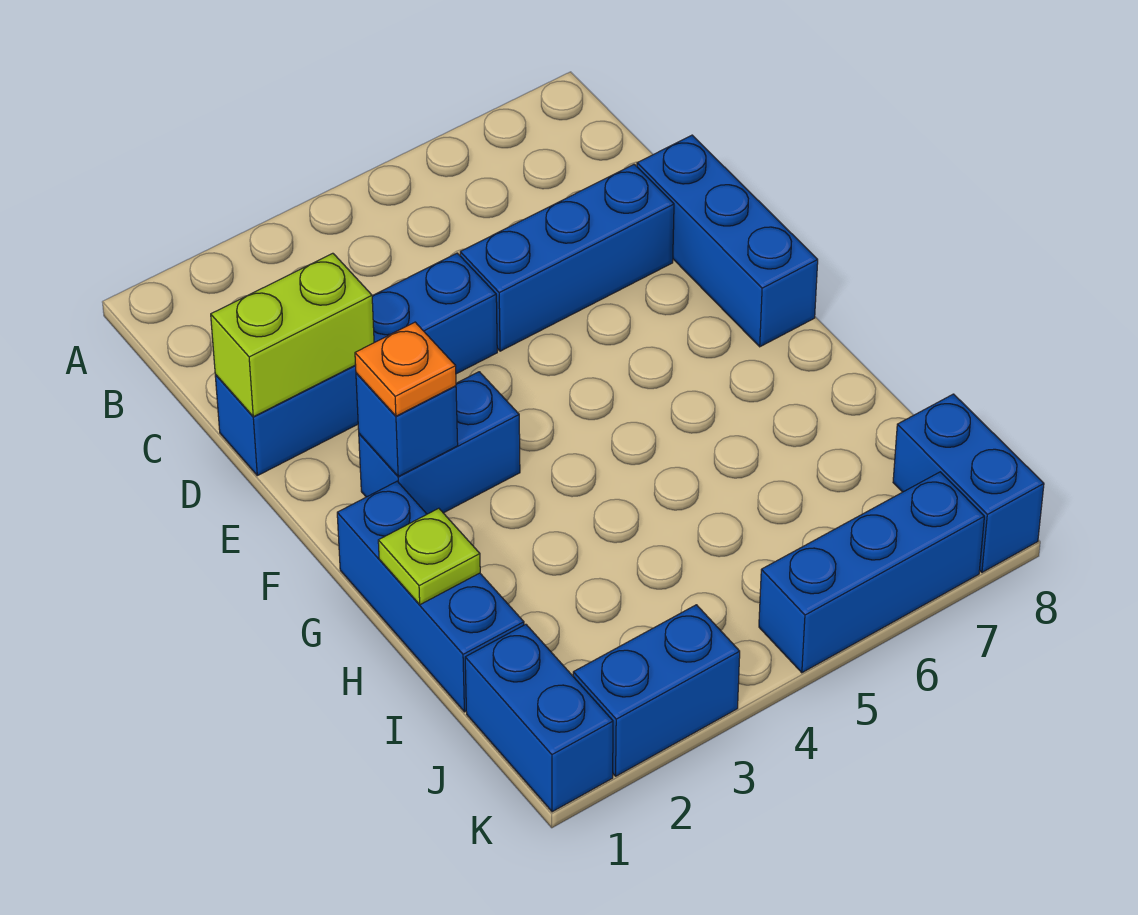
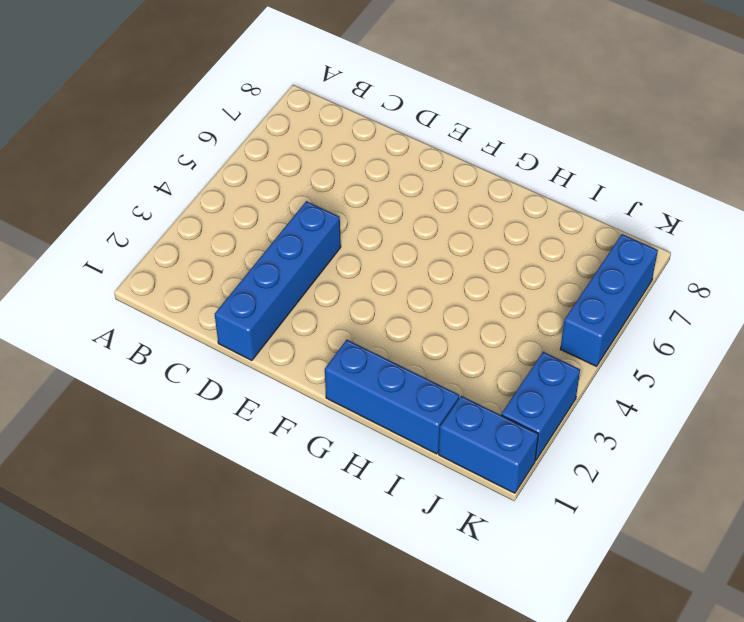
none -> blue brick D5:D7 level 1
none -> blue brick D8:F8 level 1
none -> blue brick F2:F3 level 1

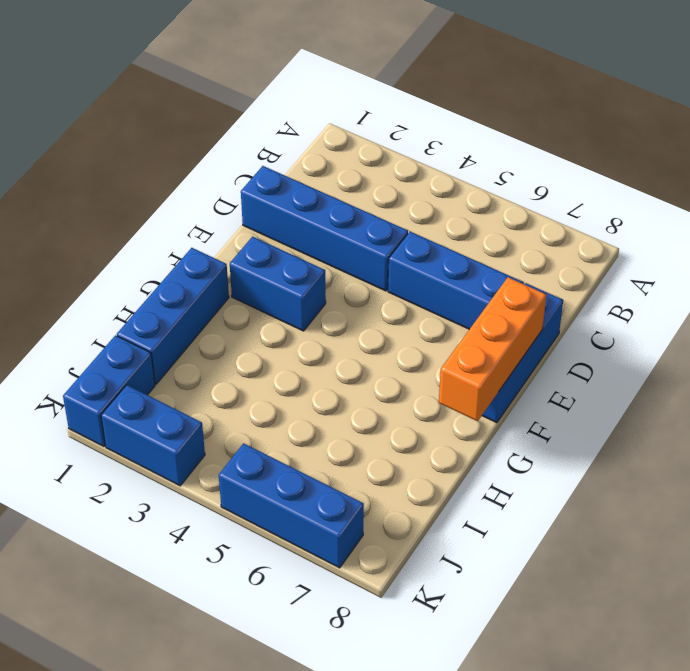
orange brick E8:G8 level 2 -> none
none -> blue brick J8:K8 level 1
none -> lime brick D1:D2 level 2
none -> blue brick F2 level 2

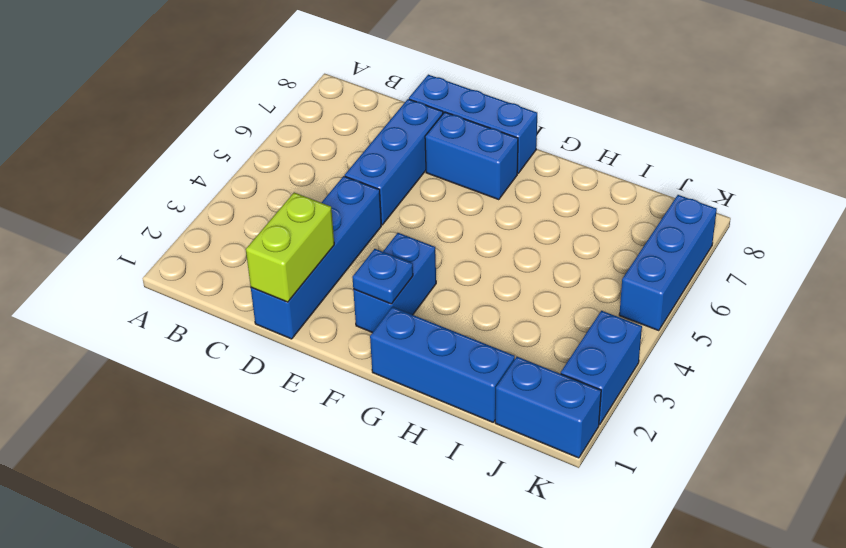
blue brick E7:F7 level 1 -> blue brick J8:K8 level 1
blue plate F2 level 2 -> blue brick F2 level 2
none -> lime plate H1 level 2
none -> orange plate F2 level 3

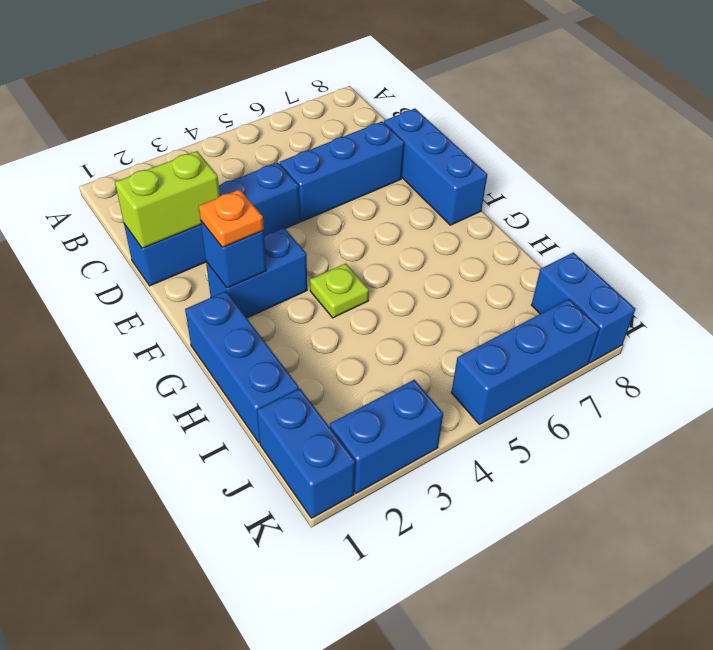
lime plate G4 level 1 -> lime plate H1 level 2

